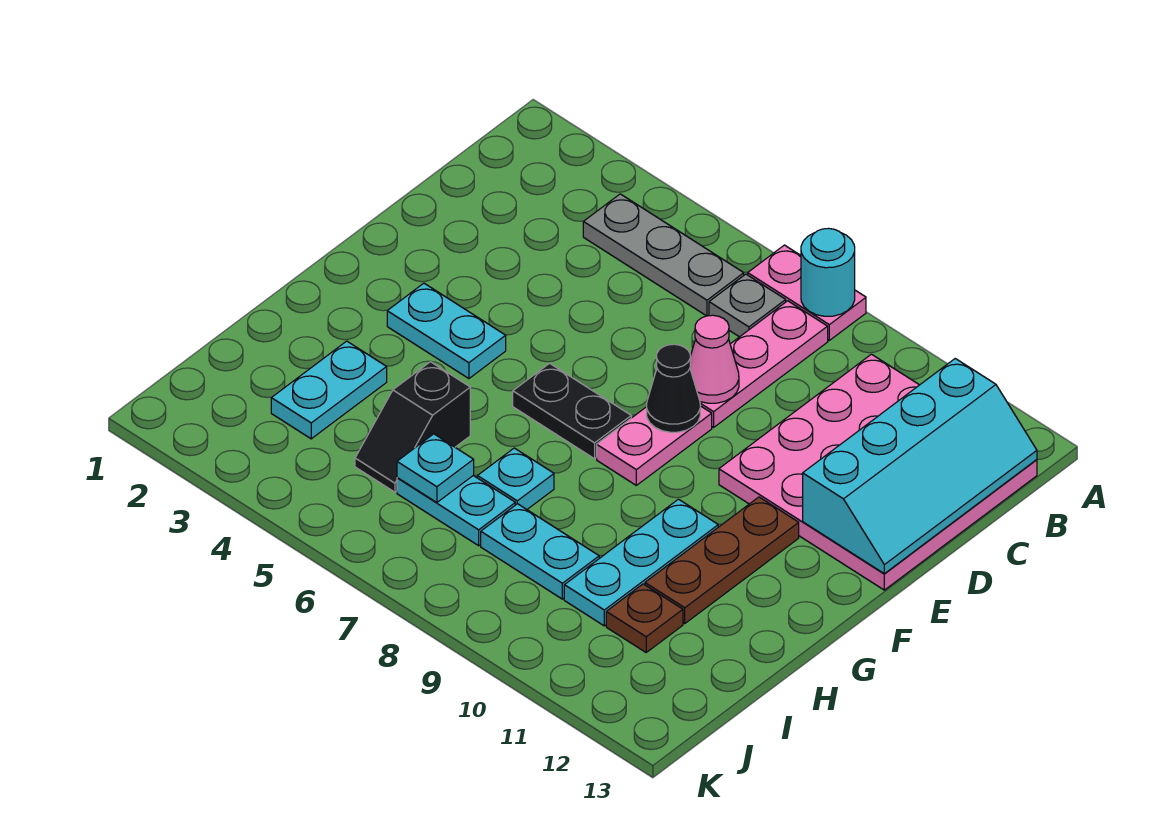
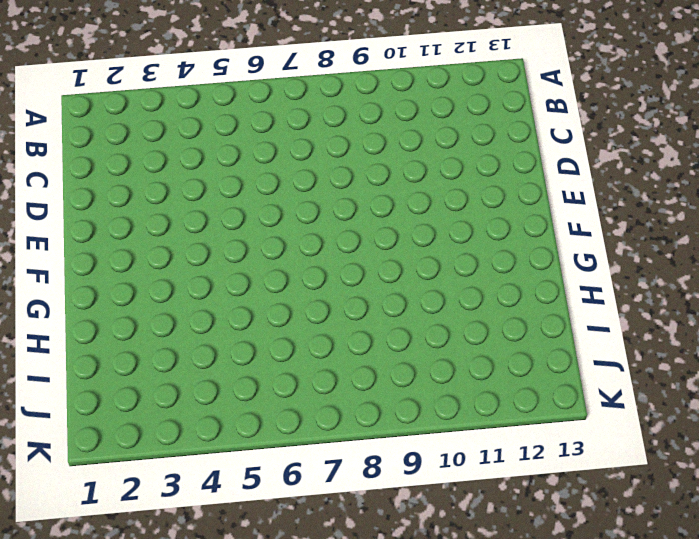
none -> pink plate A7:A8 level 1
none -> grey plate B4:B6 level 1
none -> grey plate B7 level 1

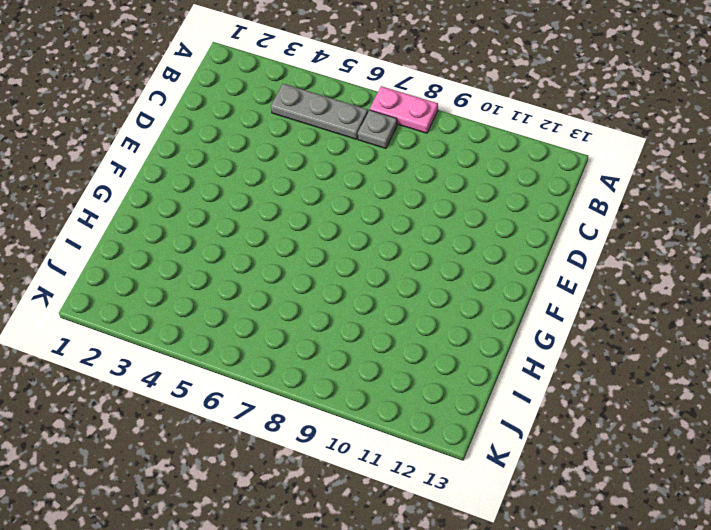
none -> pink plate B8:D8 level 1
none -> pink plate B10:E13 level 1
none -> pink plate E8:F8 level 1

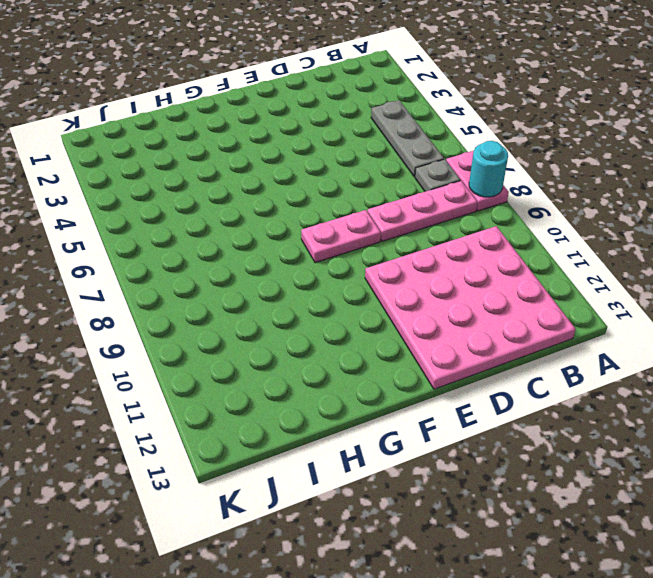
none -> cyan plate F3:F4 level 1
none -> black plate F6:F7 level 1
none -> brown plate F11:H11 level 1

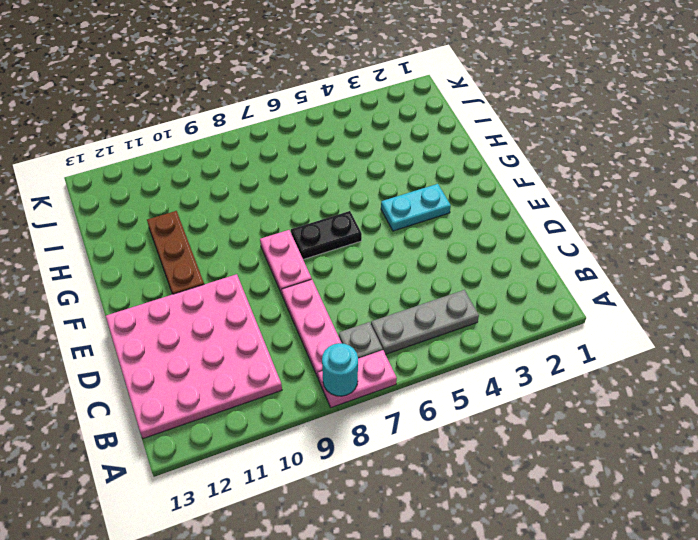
none -> cyan plate G10:I10 level 1
none -> cyan plate H3:I3 level 1
none -> black slope H5:I5 level 1 top H

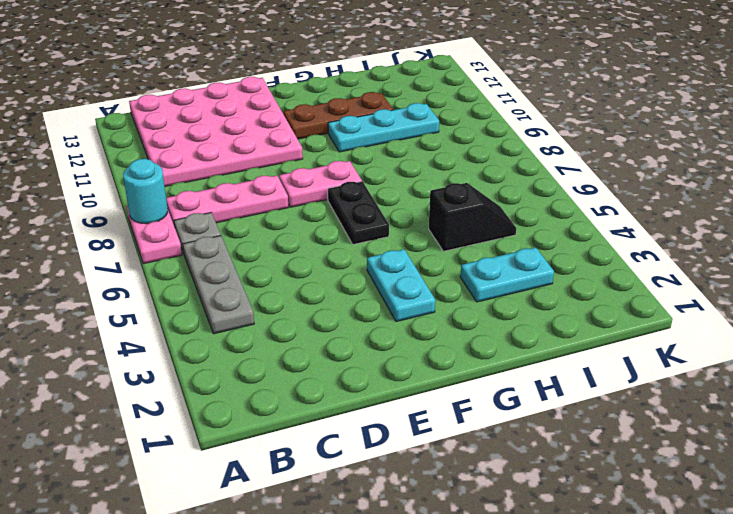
none -> cyan plate H7 level 1
none -> cyan plate I6:I7 level 1
none -> cyan plate I8:I9 level 1

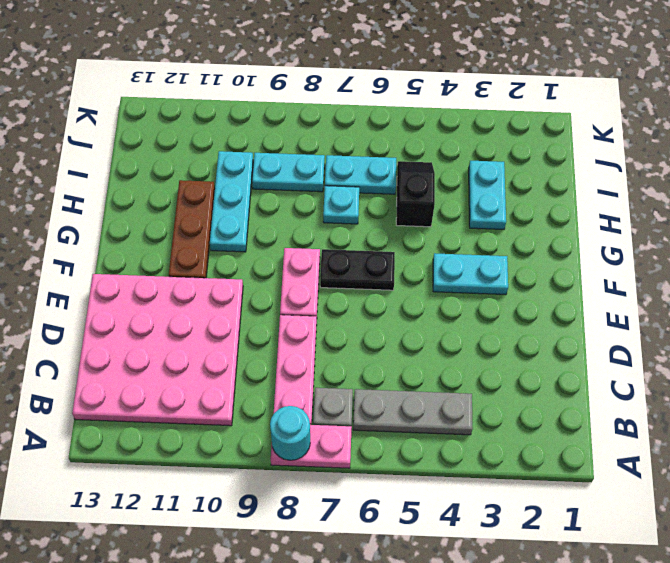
none -> brown plate I11 level 1
none -> cyan slope B12:E13 level 2 top 12
none -> pink cone D8 level 2

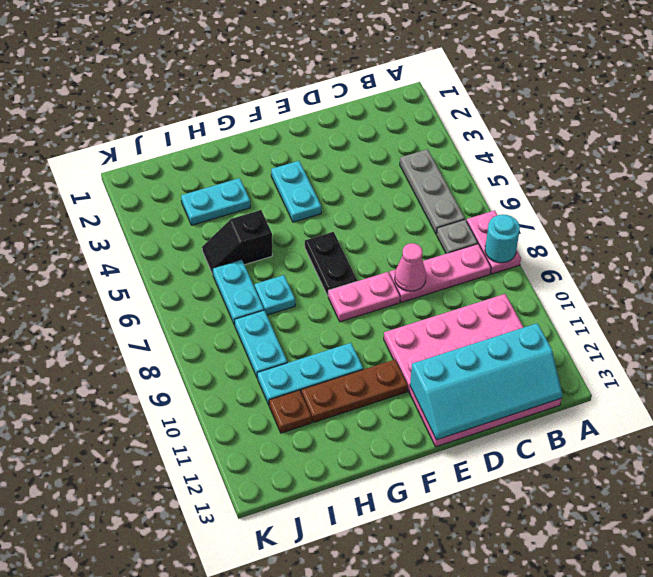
none -> black cone E8 level 2
none -> cyan plate I6 level 2

